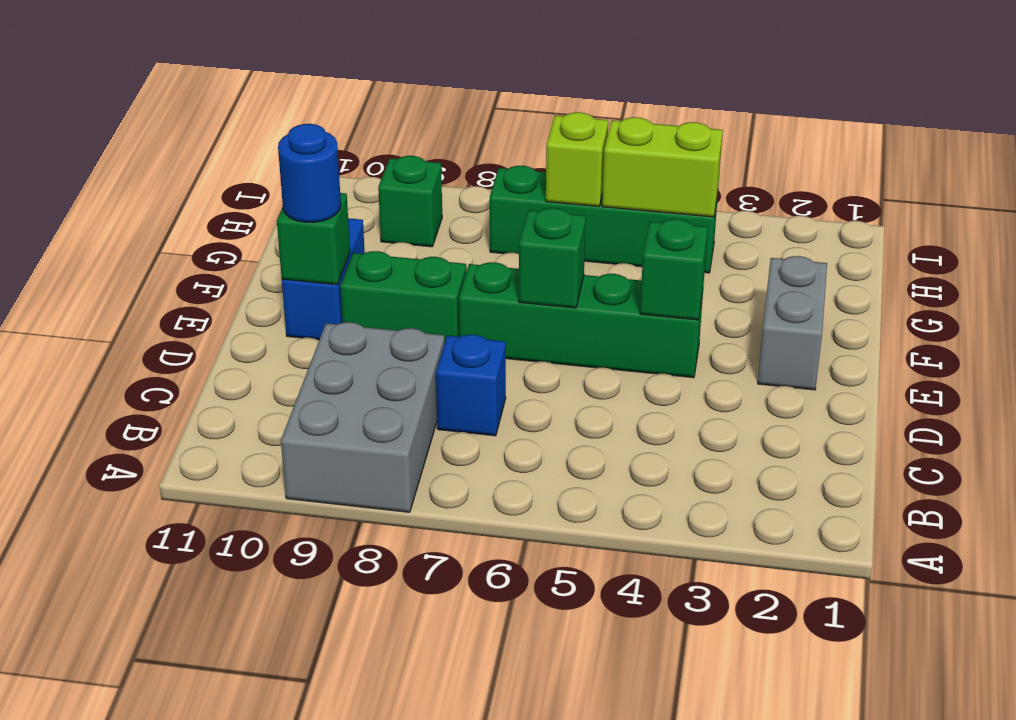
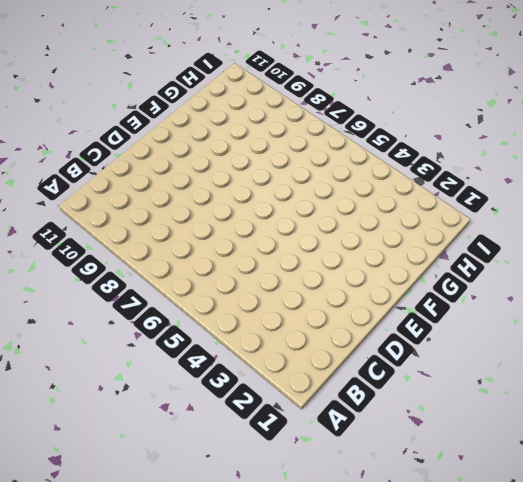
none -> grey brick A8:C9 level 1
none -> blue brick C7 level 1
none -> grey brick E2:F2 level 1

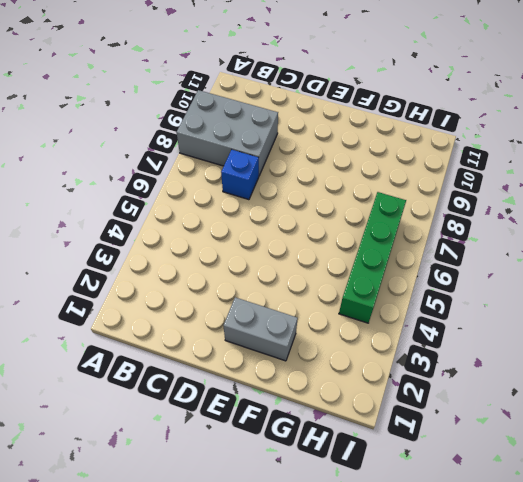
none -> green brick E4:E7 level 1
none -> green brick E8:E9 level 1
none -> blue brick E10:F10 level 1

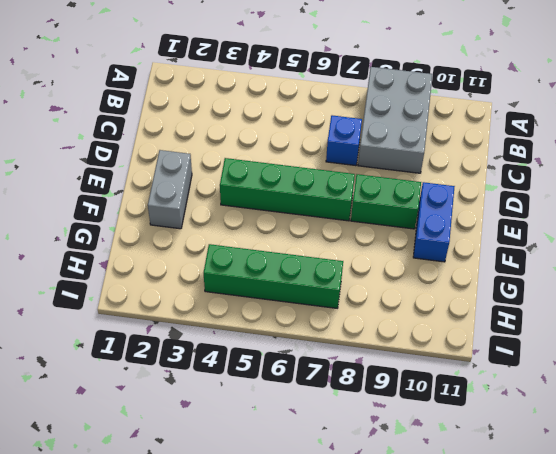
none -> green brick H9 level 1
none -> green brick E4 level 2
none -> green brick E6 level 2

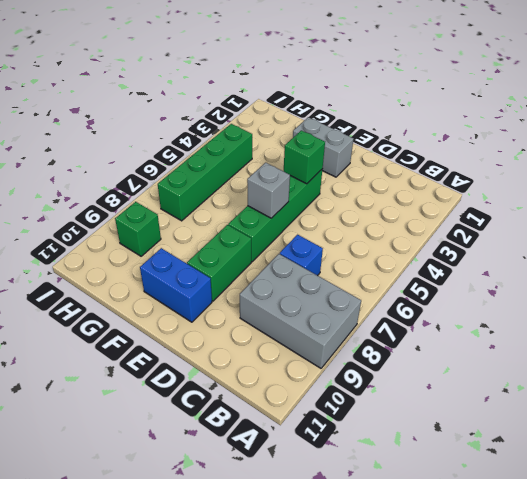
grey brick E6 level 2 -> green brick E6 level 2
none -> green brick E10 level 2
none -> lime brick H4:H5 level 2
none -> lime brick H6 level 2

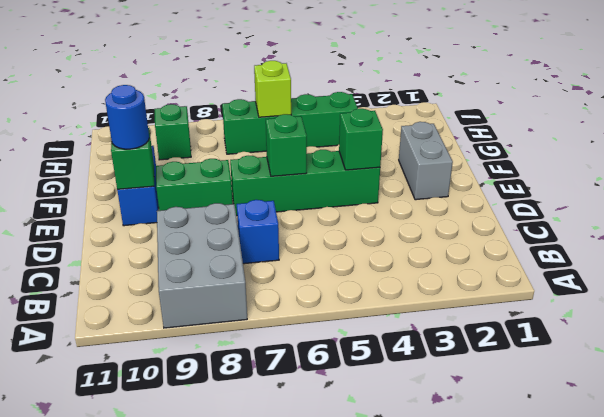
none -> lime brick H4:H5 level 2

